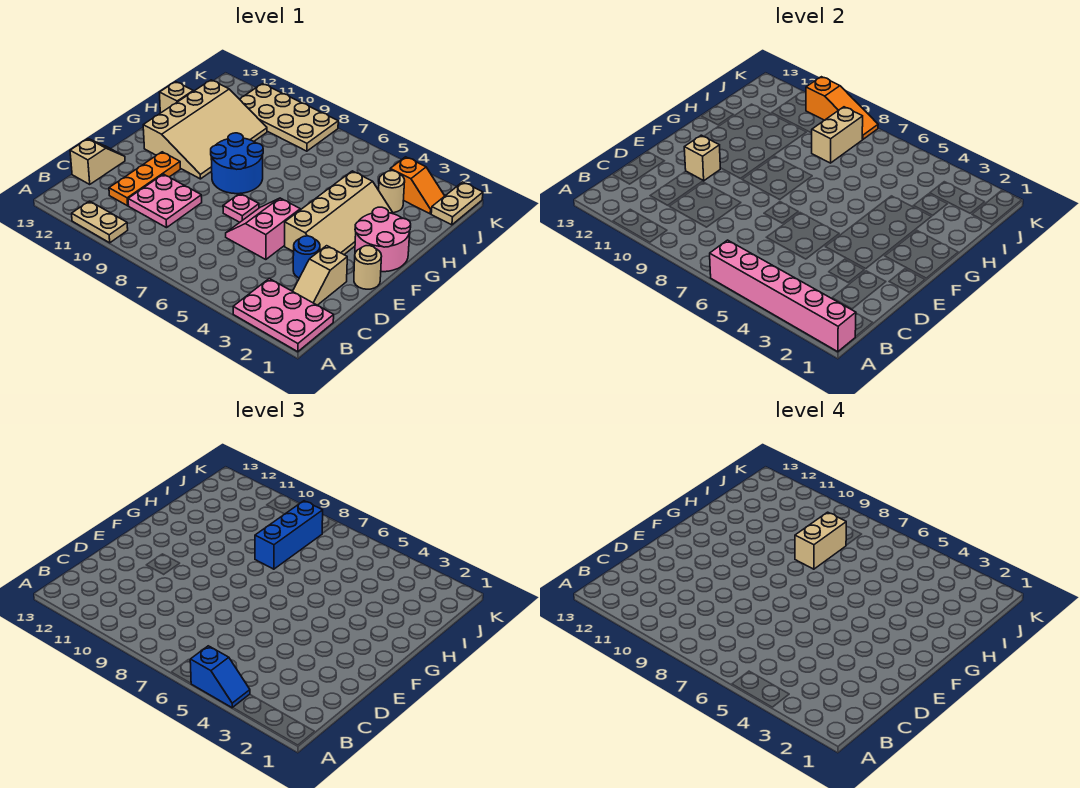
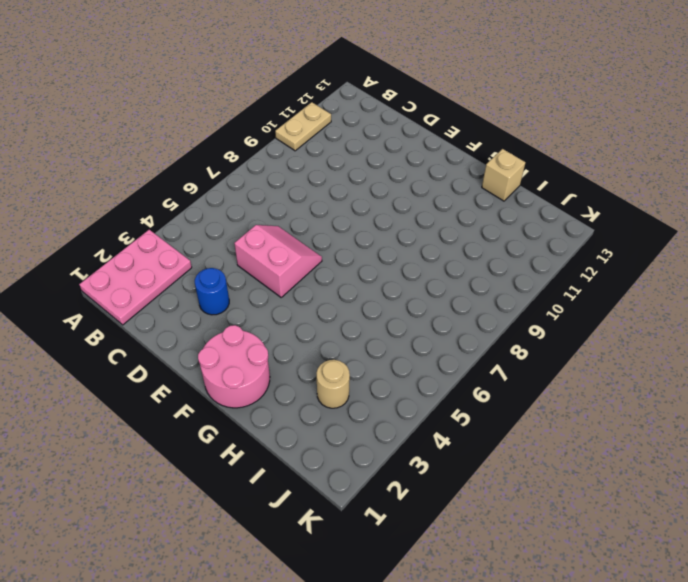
none -> tan slope C2:D2 level 1 top D
none -> pink plate C9:D10 level 1
none -> orange plate C11:E11 level 1

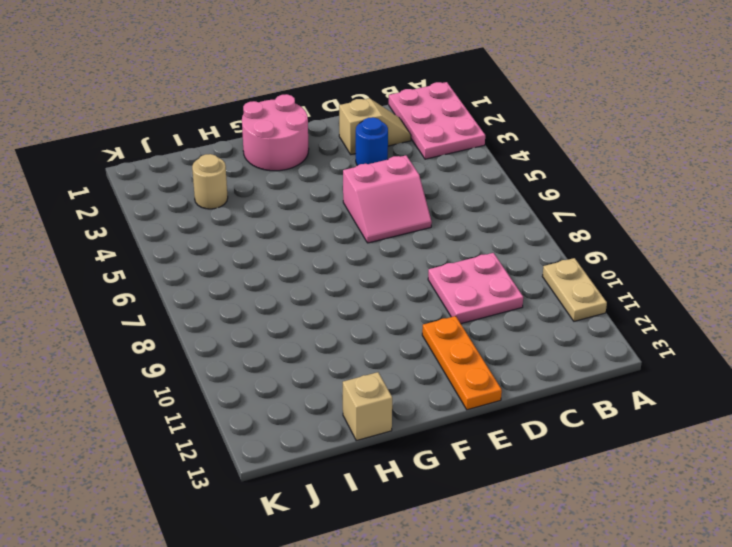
orange plate E11:E13 level 1 -> orange plate C11:E11 level 1
none -> tan slope C13:D13 level 1 top C
none -> tan round brick E1 level 1
none -> tan slope E3:H4 level 1 top 4

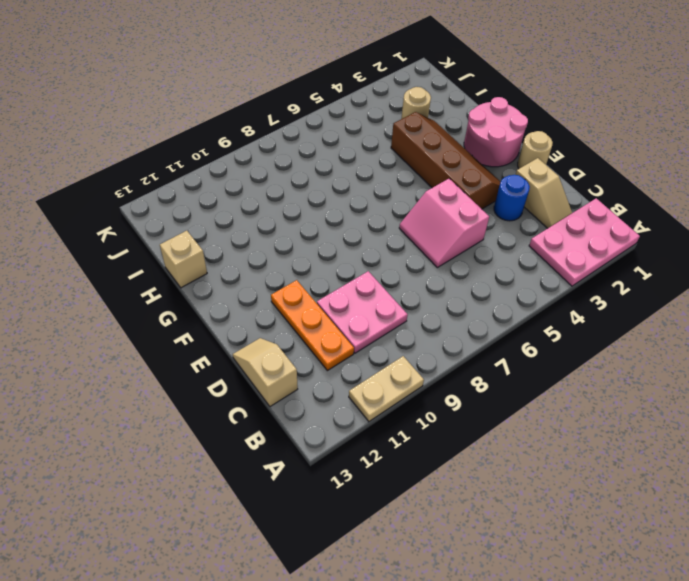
brown slope E3:H4 level 1 top 4 -> tan slope E3:H4 level 1 top 4
none -> pink plate E7 level 1
none -> blue round brick F8:G9 level 1
none -> tan slope F10:I12 level 1 top 12

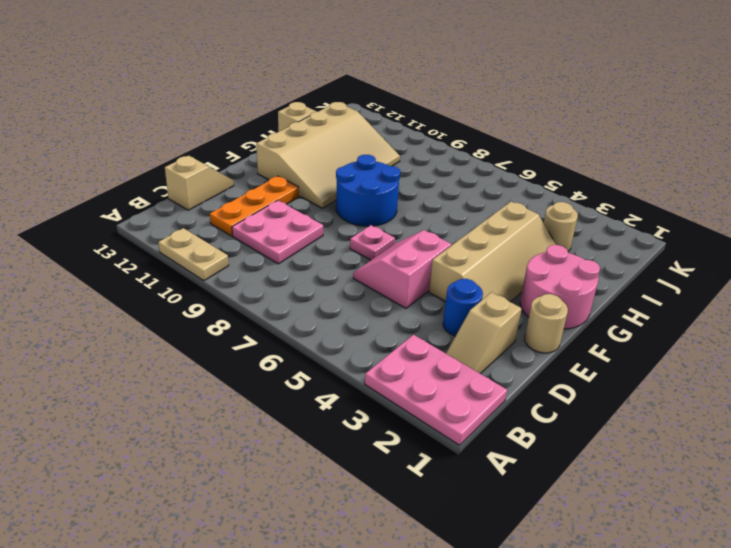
none -> tan plate J1:K1 level 1
none -> orange slope J2:J3 level 1 top 3
none -> tan plate J8:K11 level 1

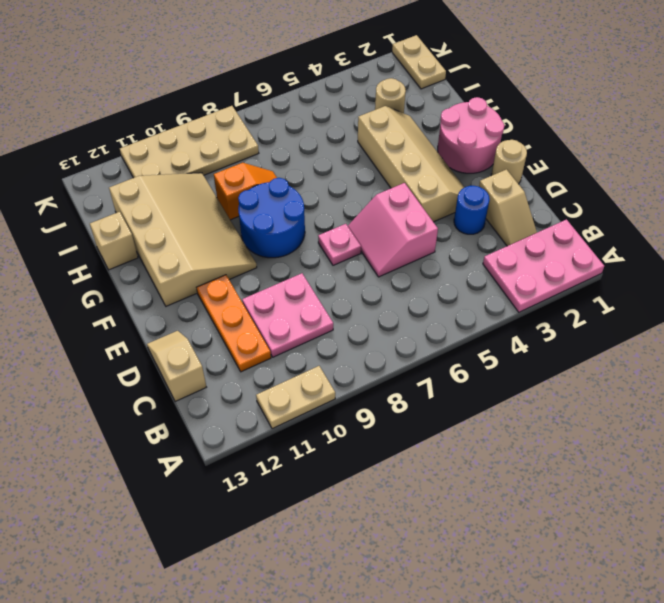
orange slope H8:H9 level 1 top 9 -> orange slope J2:J3 level 1 top 3
none -> pink brick A1:A6 level 2
none -> tan brick E11 level 2
none -> tan brick I8:J8 level 2

